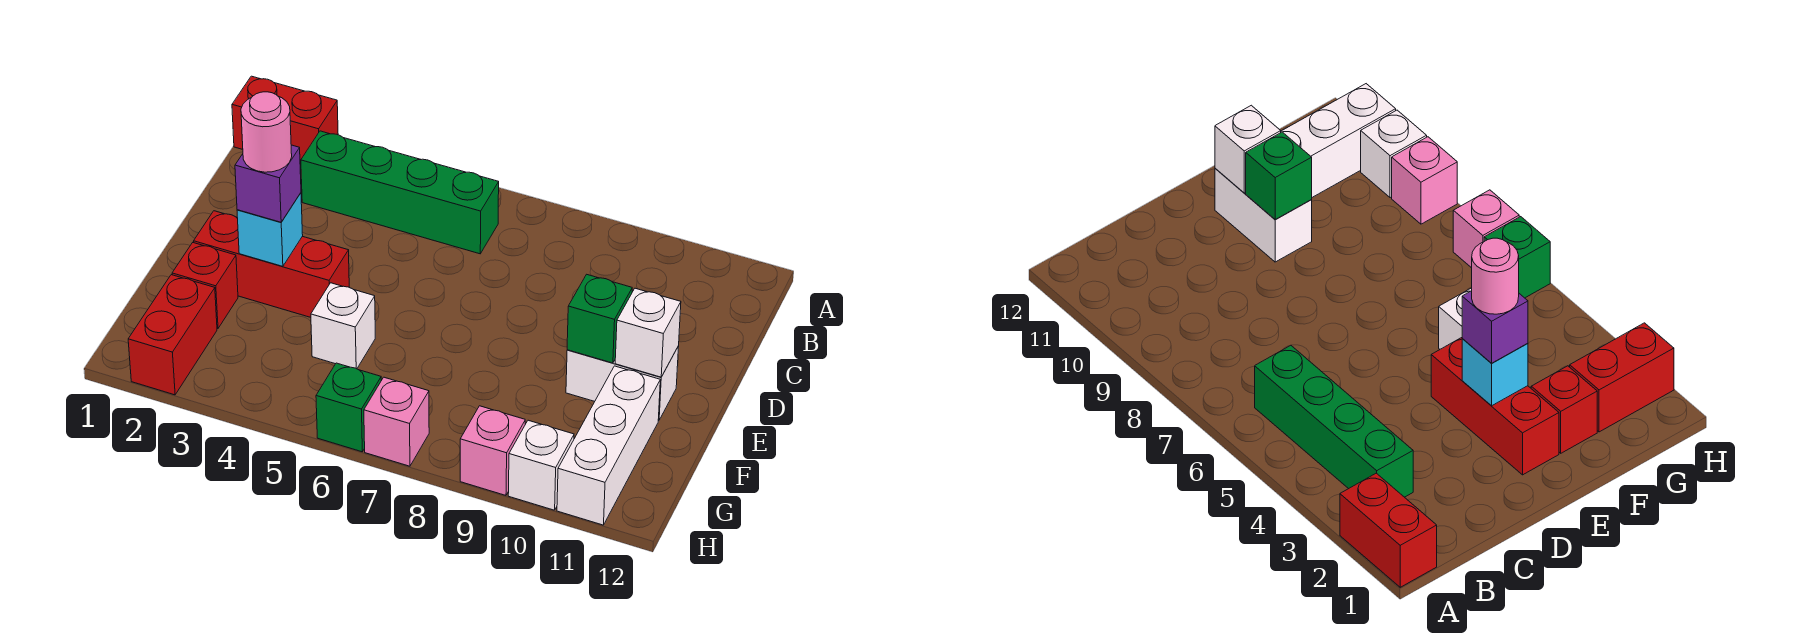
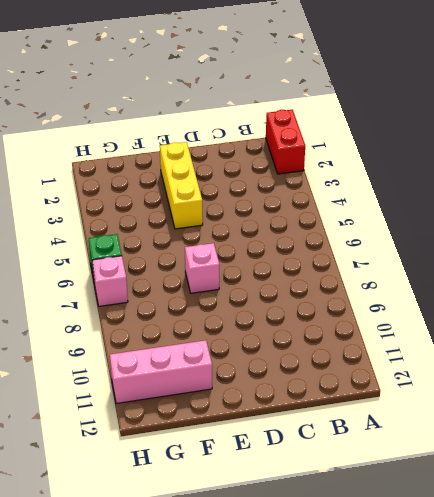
yellow brick E2:E4 level 1 -> red brick E2:E4 level 1
pink brick E7 level 1 -> pink brick H9 level 1
pink brick F11:H11 level 1 -> white brick F11:H11 level 1
none -> green brick B3:B6 level 1
none -> white brick E10:E11 level 1
none -> red brick F2 level 1

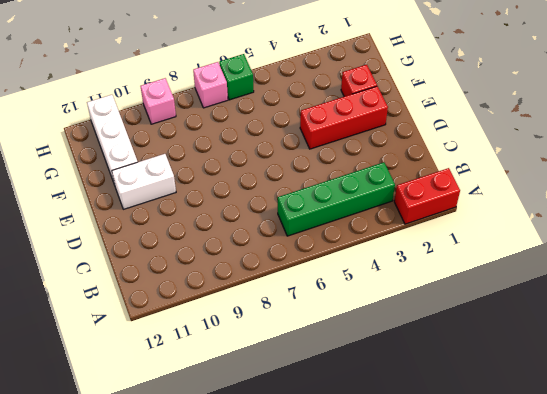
none -> white brick F5 level 1
none -> red brick G2:H2 level 1
none -> white brick H10 level 1

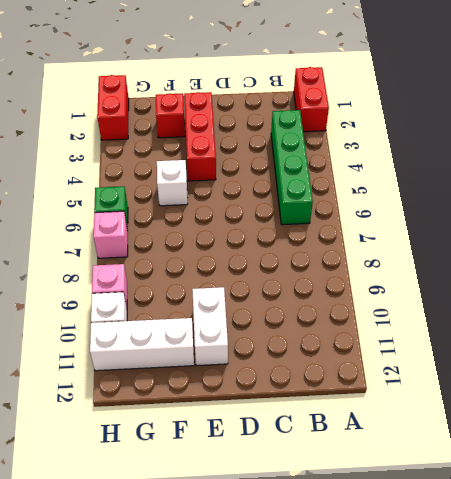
red brick H1:H2 level 1 -> red brick G2:H2 level 1
none -> cyan brick E3 level 2
none -> green brick E10 level 2
none -> white brick E11 level 2

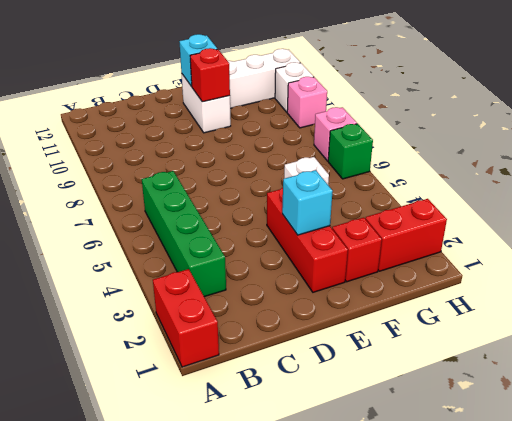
red brick E10 level 2 -> green brick E10 level 2
cyan brick E11 level 2 -> white brick E11 level 2
none -> purple brick E3 level 3
none -> pink round brick E3 level 4

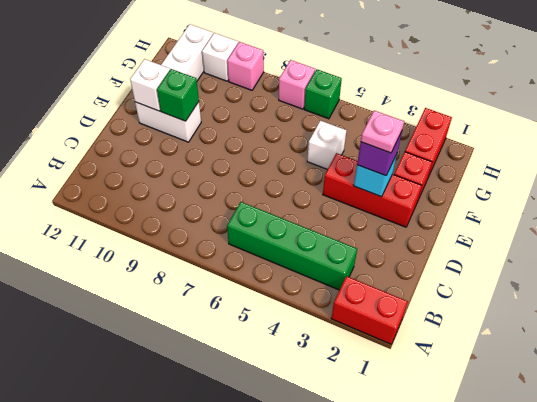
pink plate E3 level 4 -> pink round brick E3 level 4

